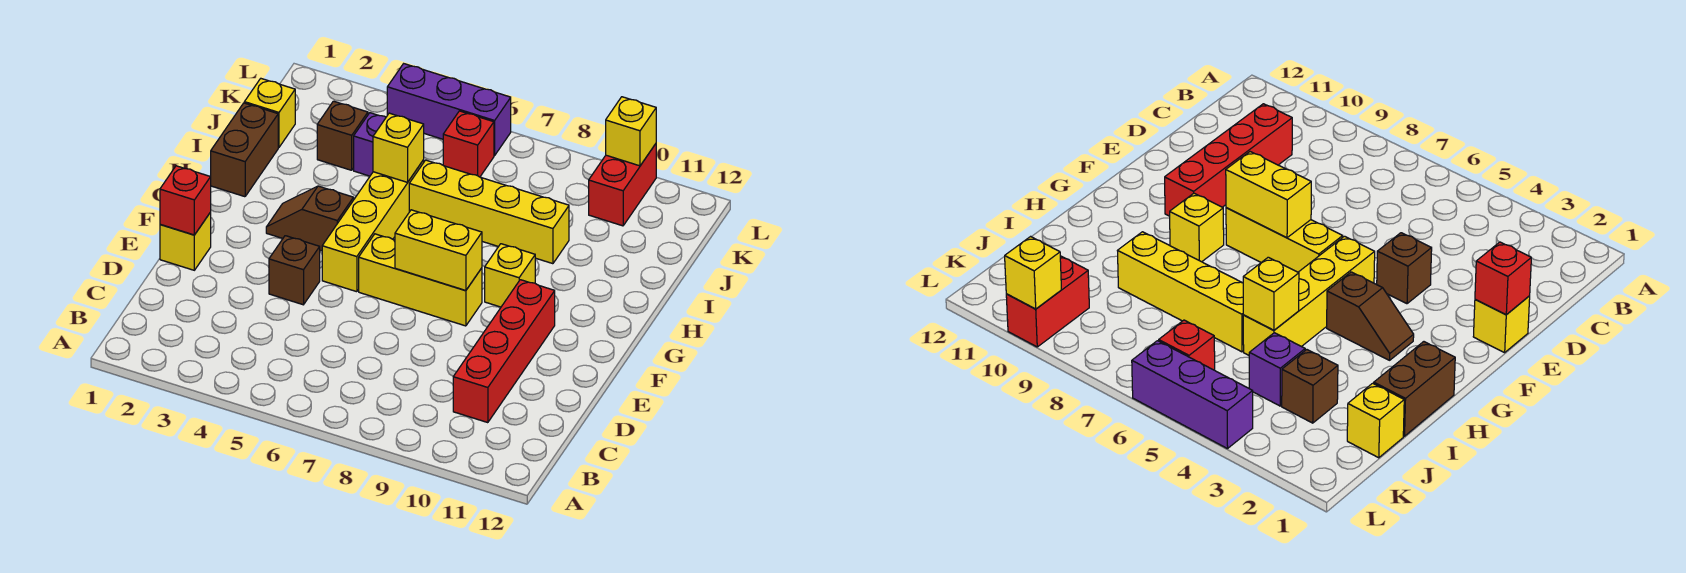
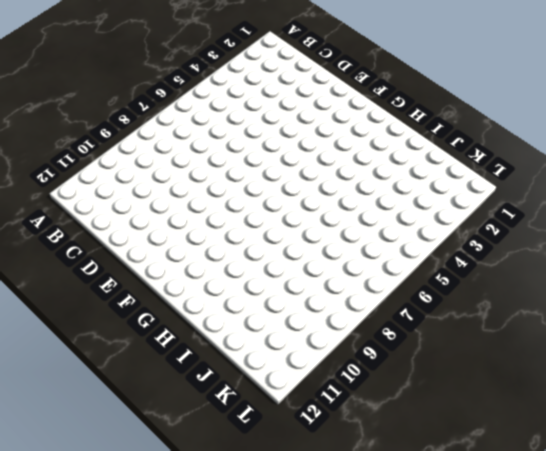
none -> red brick C10:F10 level 1
none -> yellow brick E1 level 1
none -> brown brick E4 level 1

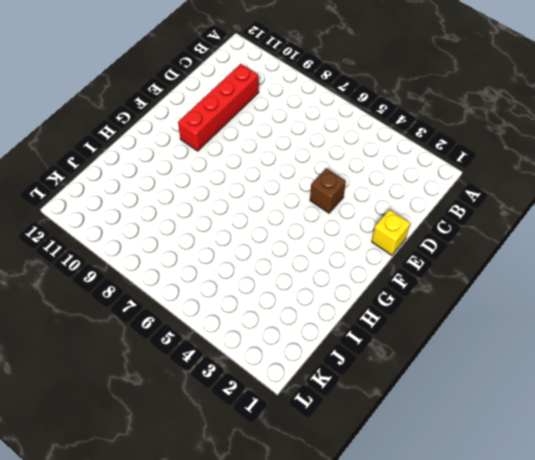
none -> yellow brick F5:I5 level 1
none -> yellow brick F6:F8 level 1
none -> brown slope G3:G4 level 1 top 4

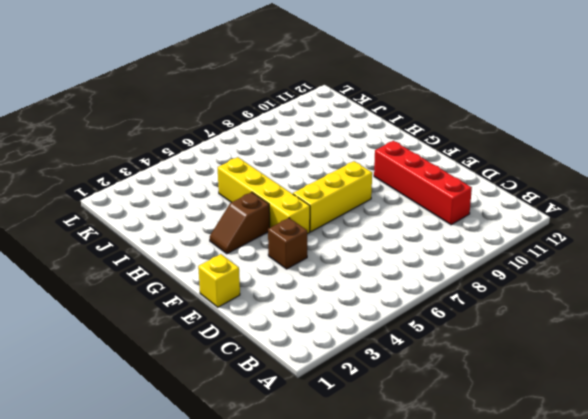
none -> yellow brick G9 level 1
none -> brown brick H1:I1 level 1
none -> yellow brick I6:I9 level 1

